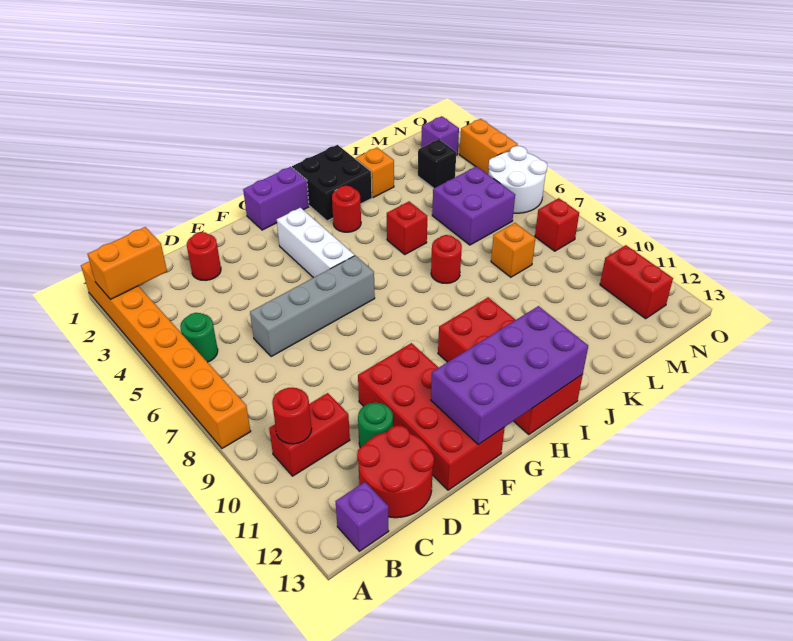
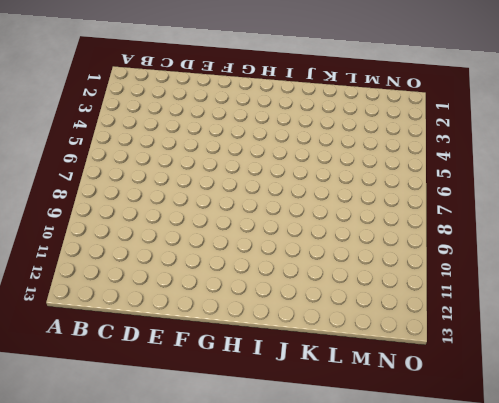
none -> orange brick A1:A8 level 1
none -> green round brick B5 level 1
none -> red brick B10:C10 level 1

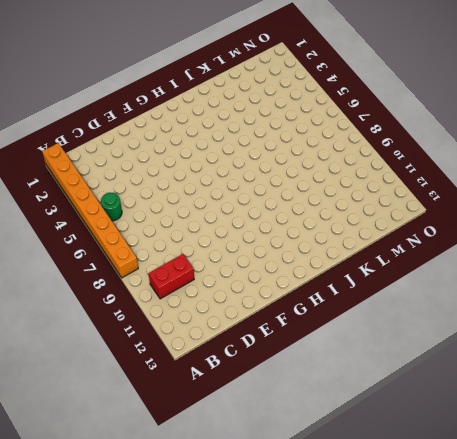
none -> purple brick B13 level 1
none -> red round brick C12:D13 level 1
none -> red round brick D2 level 1

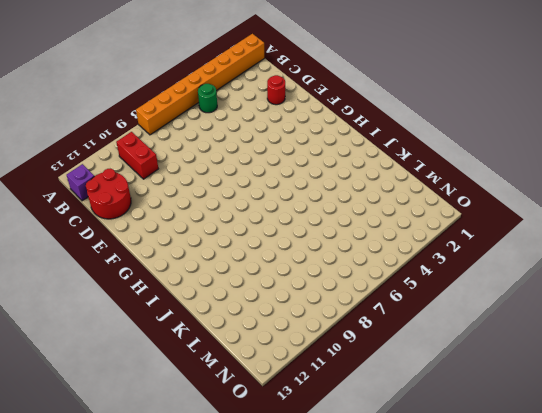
none -> grey brick D6:G6 level 1
none -> green round brick D11 level 1
none -> red brick E10:F13 level 1

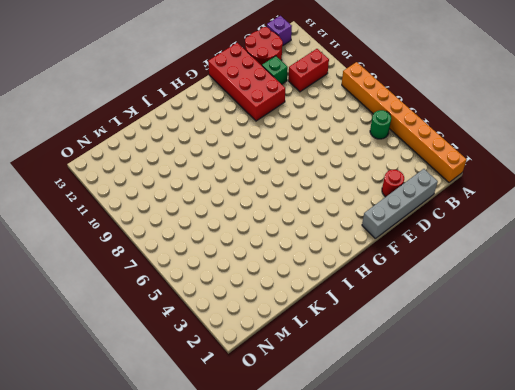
grey brick C1:F1 level 1 -> grey brick D6:G6 level 1
green brick D11 level 1 -> green round brick D11 level 1
none -> purple brick G1:H1 level 1
none -> white brick G3:G5 level 1
none -> red brick H10:I13 level 1

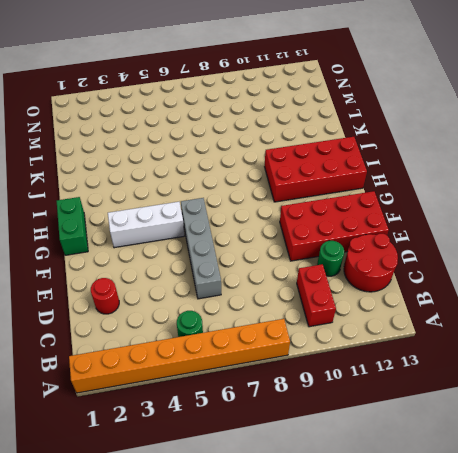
green brick G1:H1 level 1 -> purple brick G1:H1 level 1
none -> purple brick B13 level 1
none -> black brick I1:J2 level 1
none -> red round brick I3 level 1

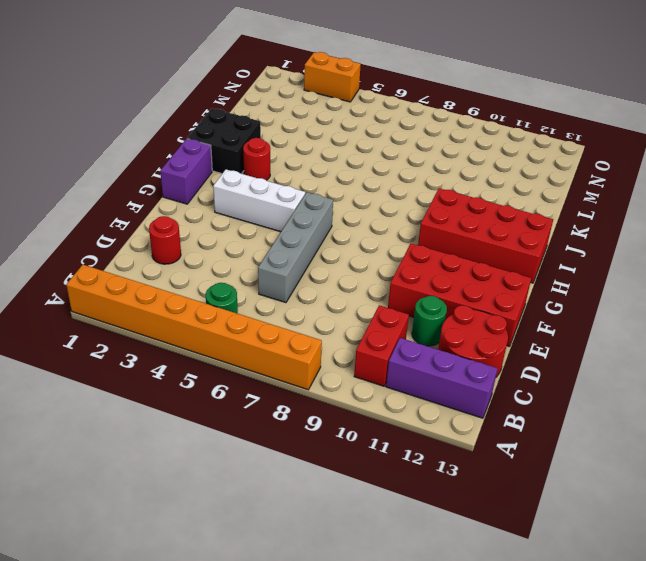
purple brick B11:B13 level 1 -> purple brick B13 level 1
none -> red brick J5 level 1
none -> red round brick J7 level 1
none -> orange brick K2 level 1

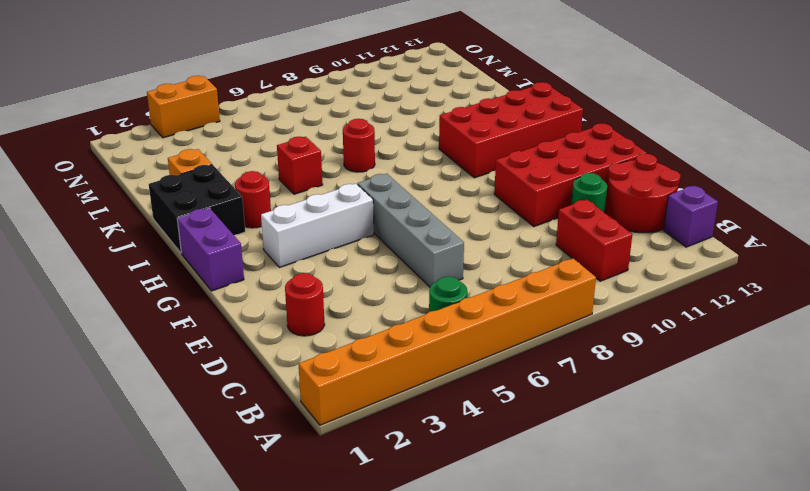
none -> purple brick L5:M6 level 1
none -> orange brick L8 level 1
none -> black brick M3 level 1

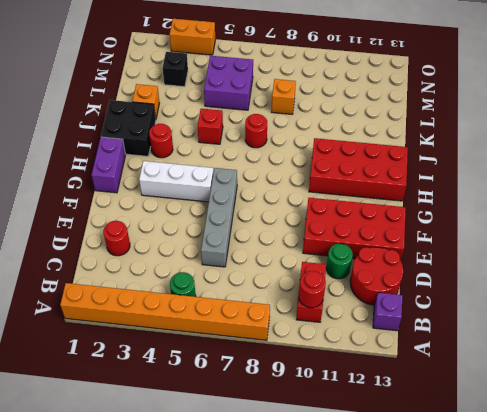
none -> purple brick N2 level 1
none -> white round brick N5:O6 level 1
none -> red brick N8 level 1

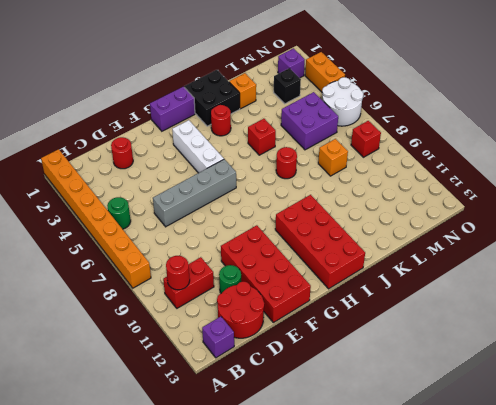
none -> red brick N11:N12 level 1
none -> orange brick A2:B2 level 2
none -> purple brick F12:I13 level 2

